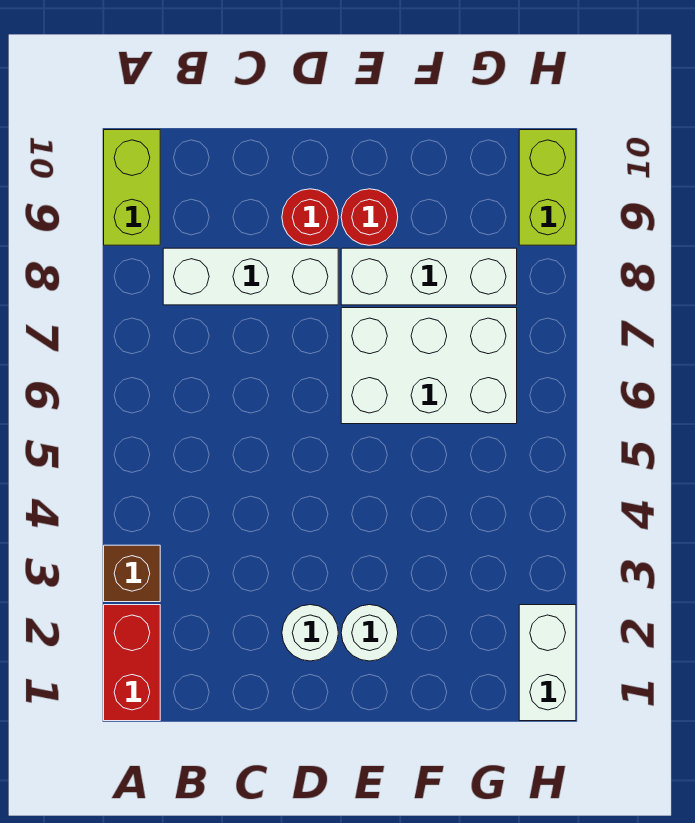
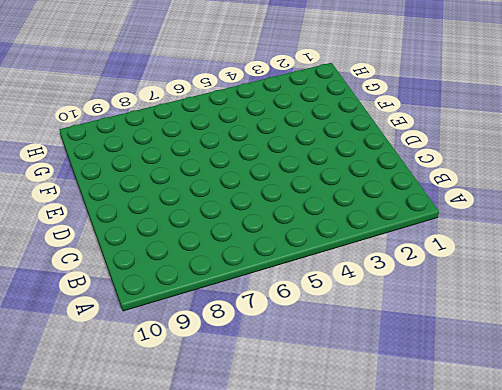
none -> red brick A1:A2 level 1
none -> brown brick A3 level 1
none -> lime brick A9:A10 level 1

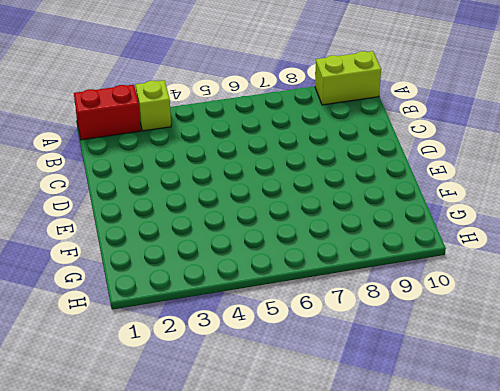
lime brick A3 level 1 -> brown brick A3 level 1
none -> white brick B8:D8 level 1
none -> white round brick D2 level 1
none -> red round brick D9 level 1

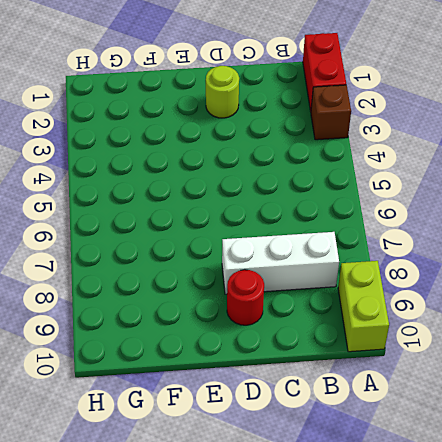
lime round brick D2 level 1 -> white round brick D2 level 1
none -> white round brick E2 level 1
none -> white brick E6:G7 level 1
none -> white brick E8:G8 level 1

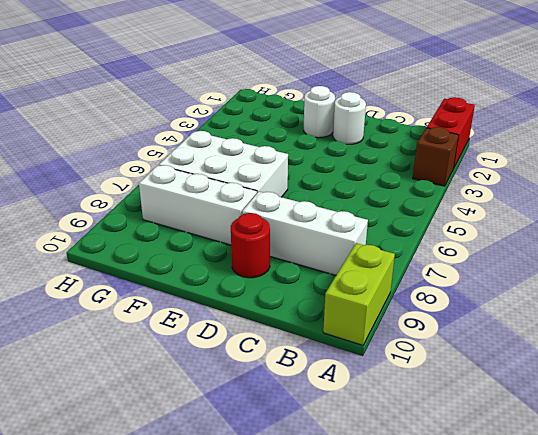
none -> red round brick E9 level 1
none -> white brick H1:H2 level 1
none -> lime brick H9:H10 level 1

